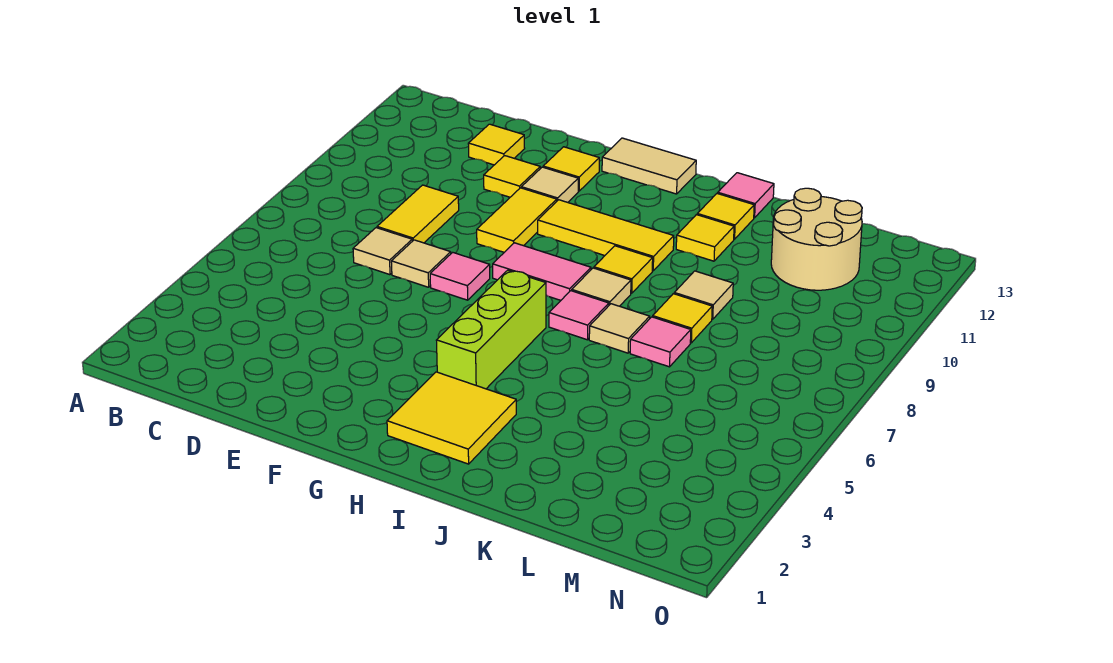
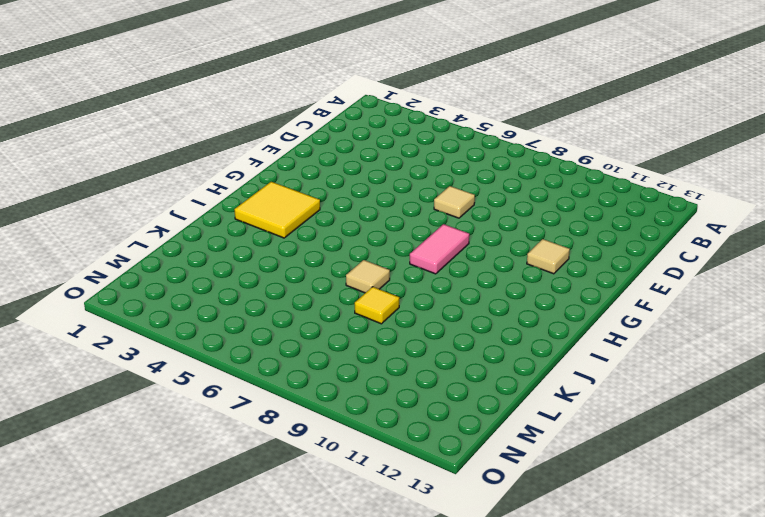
none -> tan tile D7 level 1
none -> yellow tile D8:D9 level 1
none -> yellow tile D12 level 1

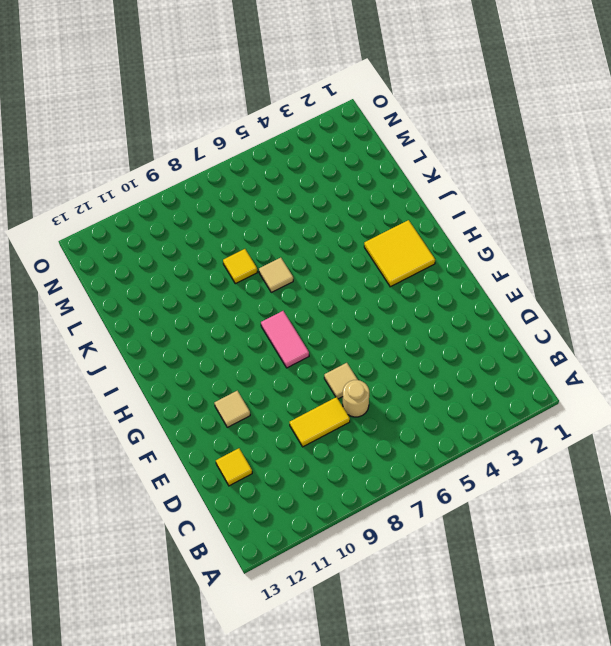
tan round brick D7 level 1 -> tan tile D7 level 1
none -> yellow tile E11 level 1
none -> pink tile F7 level 1
none -> yellow tile F9:F10 level 1

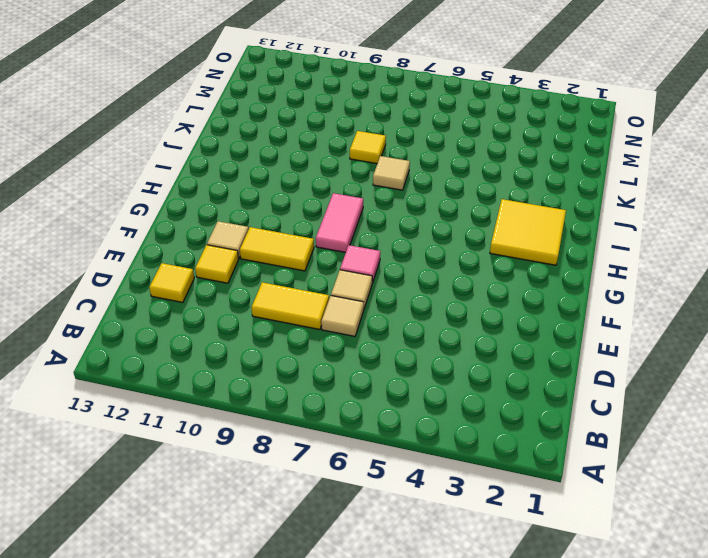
none -> yellow tile F12 level 1
none -> yellow tile G10:I10 level 1
none -> tan tile G13:H13 level 1

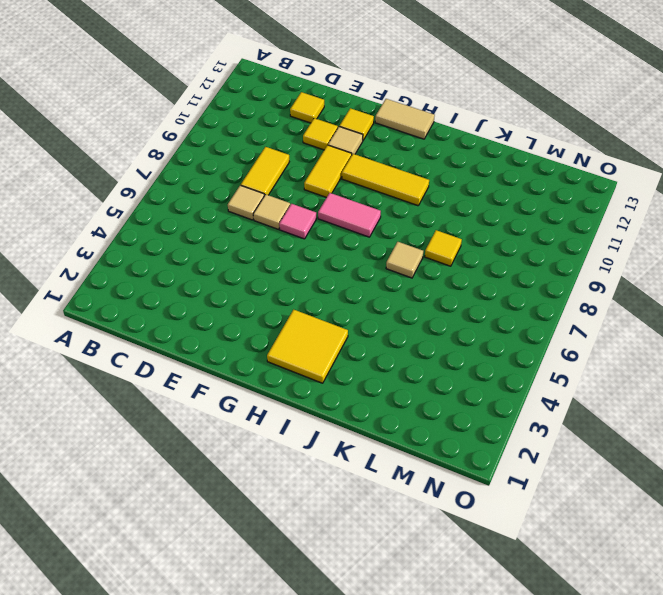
none -> lime brick H4:H6 level 1
none -> pink tile I7 level 1
none -> tan tile I8 level 1

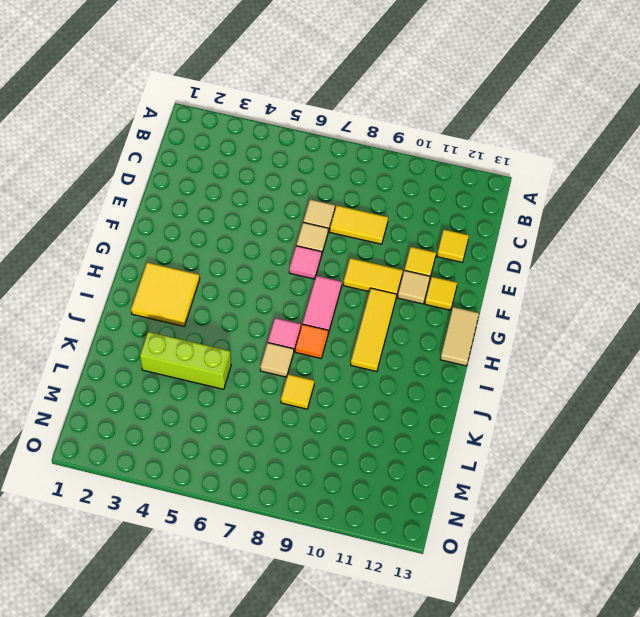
orange tile I8 level 1 -> tan tile I8 level 1
lime brick K3:K5 level 1 -> lime brick H4:H6 level 1
none -> yellow tile I9 level 1
none -> yellow tile J11 level 1
none -> yellow tile J12 level 1

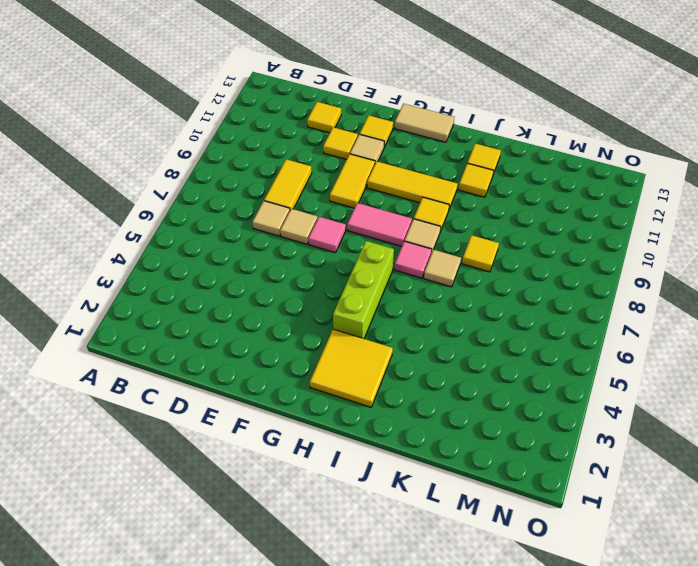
none -> pink tile J13 level 1
none -> pink tile K7 level 1
none -> tan tile K9 level 1

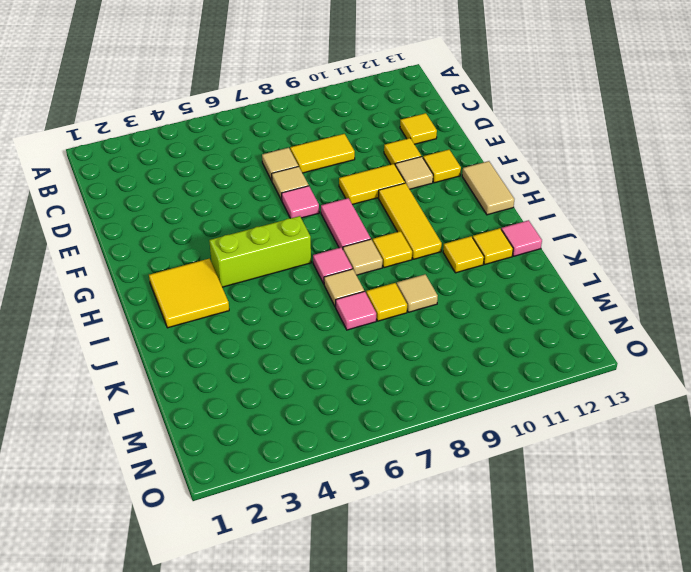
none -> tan round brick L11:M12 level 1

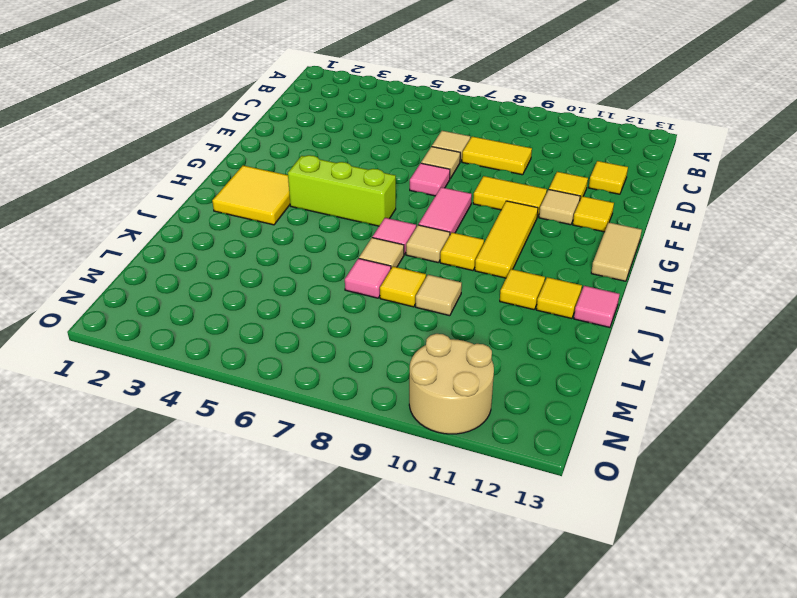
tan round brick N10:O11 level 1 -> tan round brick L11:M12 level 1

